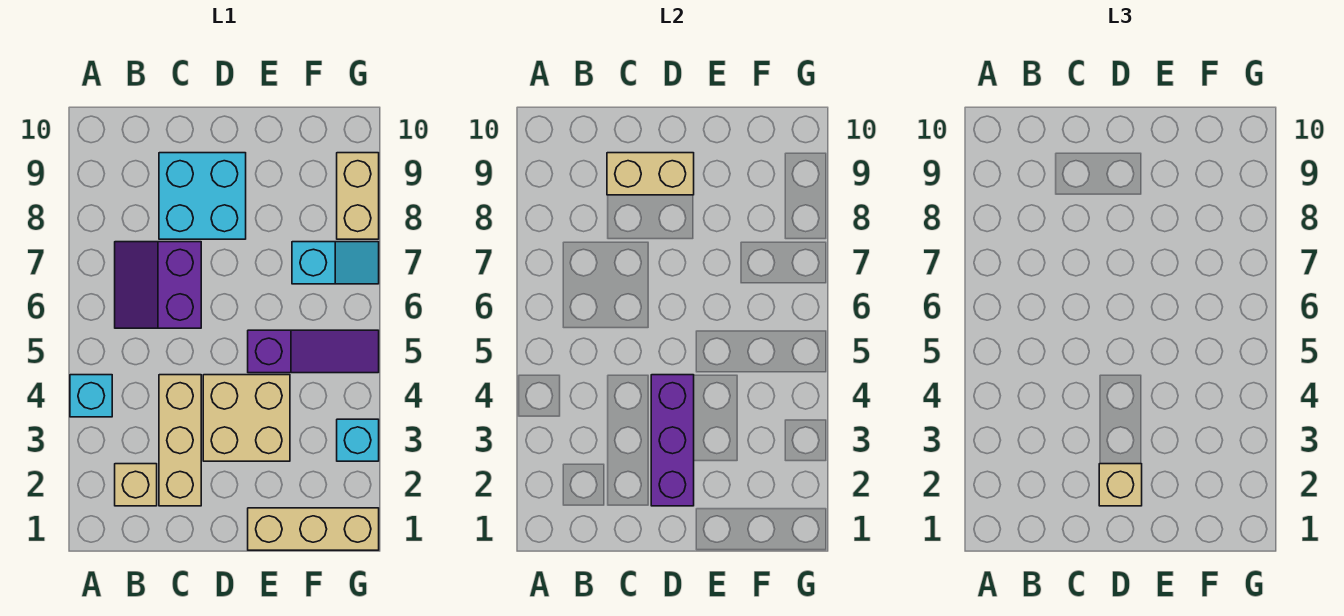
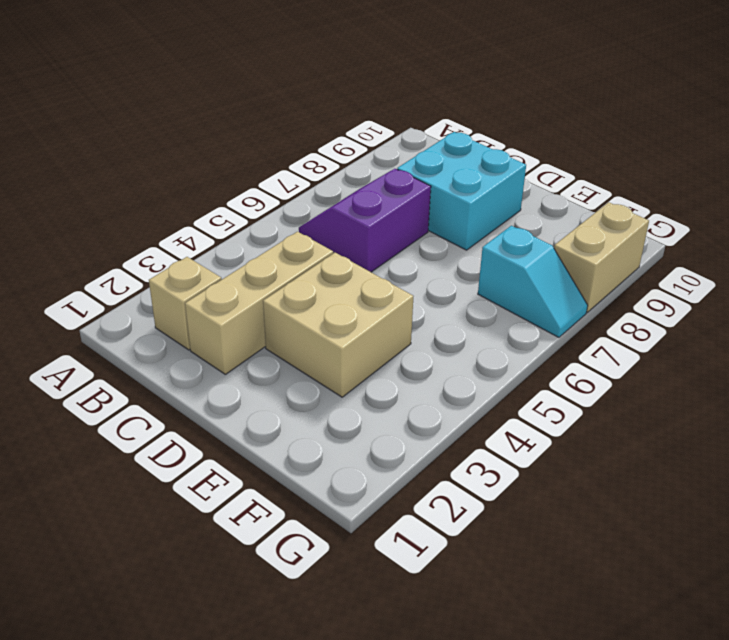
none -> cyan brick A4 level 1
none -> tan brick E1:G1 level 1
none -> purple slope E5:G5 level 1 top E

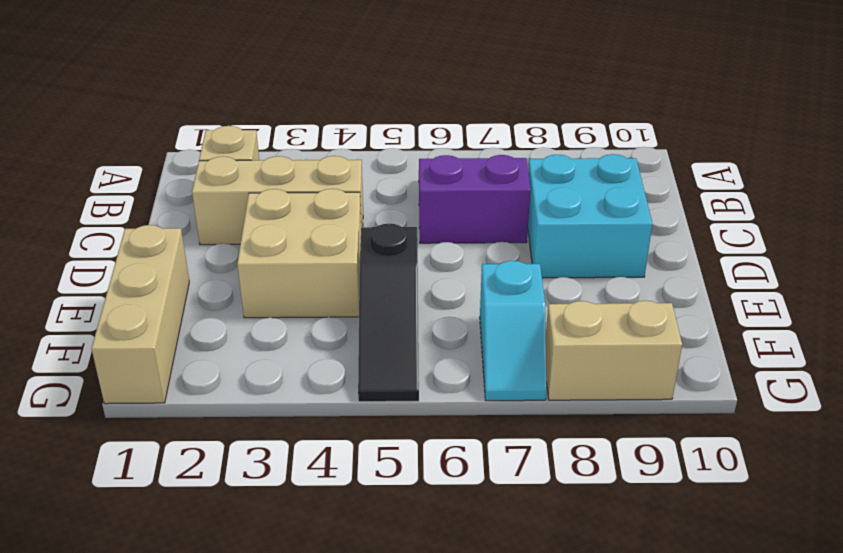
black slope E5:G5 level 1 top E -> purple slope E5:G5 level 1 top E
none -> cyan brick A4 level 1
none -> cyan brick G3 level 1
none -> tan brick C9:D9 level 2

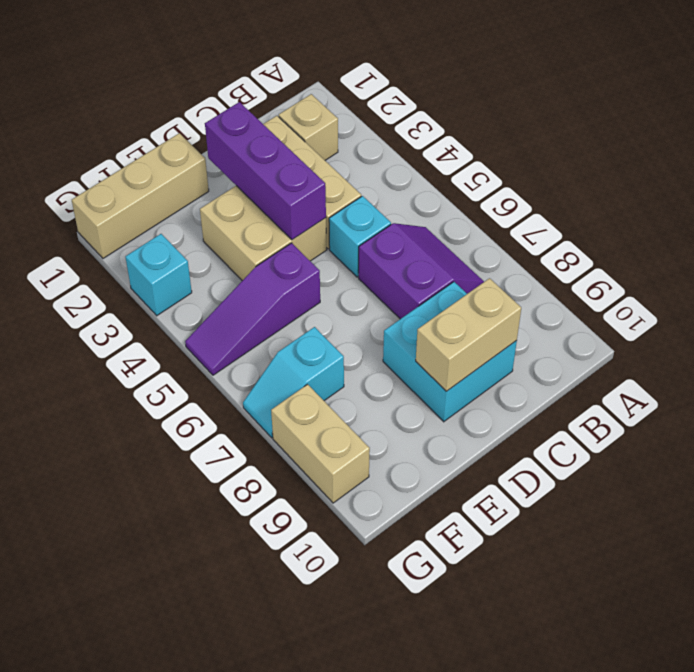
cyan brick C5 level 1 -> cyan brick A4 level 1
none -> tan brick D2 level 3

